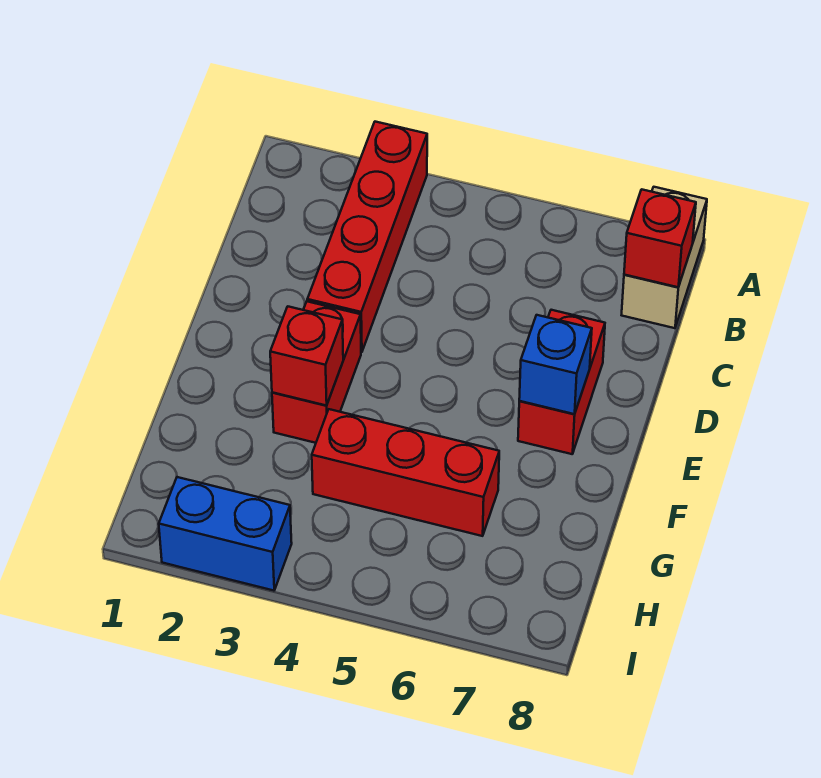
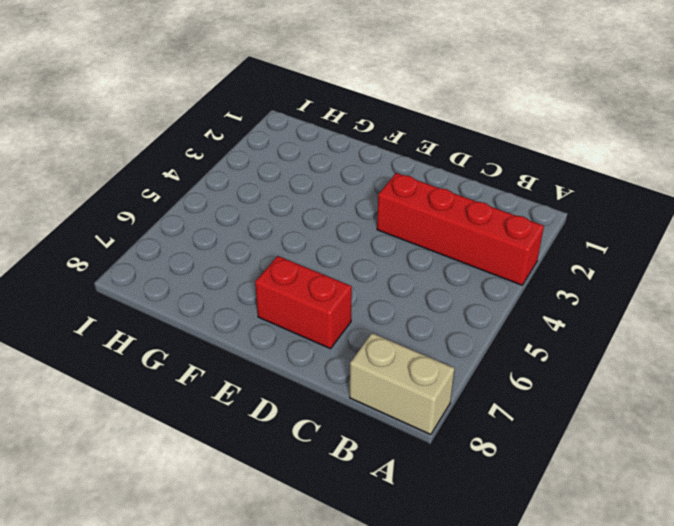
none -> red brick E3:F3 level 1
none -> red brick G4:G6 level 1

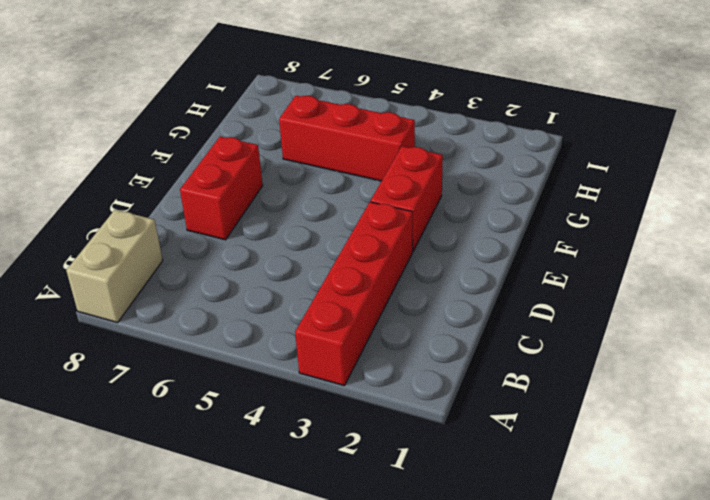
none -> blue brick I2:I3 level 1
none -> red brick B8 level 2

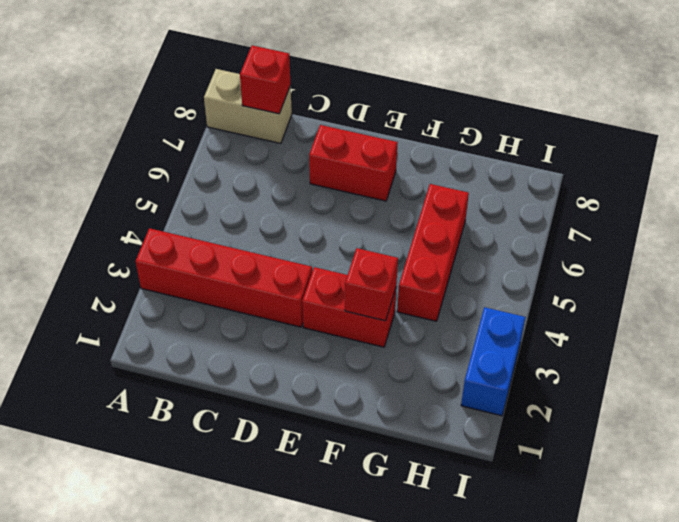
none -> blue brick E7 level 2

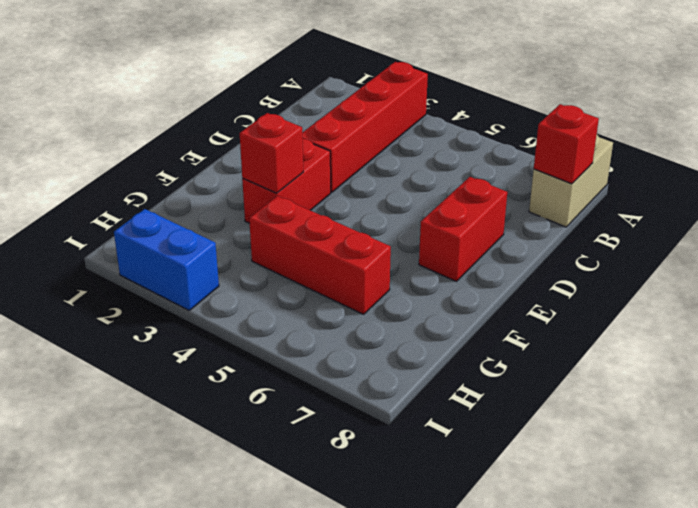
none -> blue brick E7 level 2

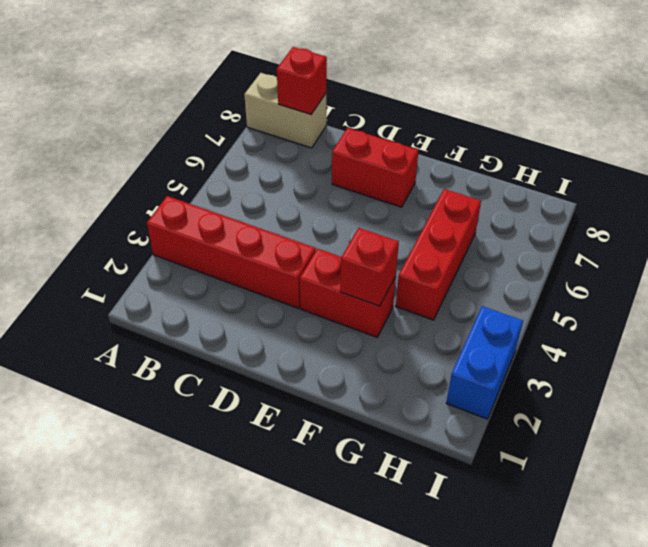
none -> blue brick E7 level 2

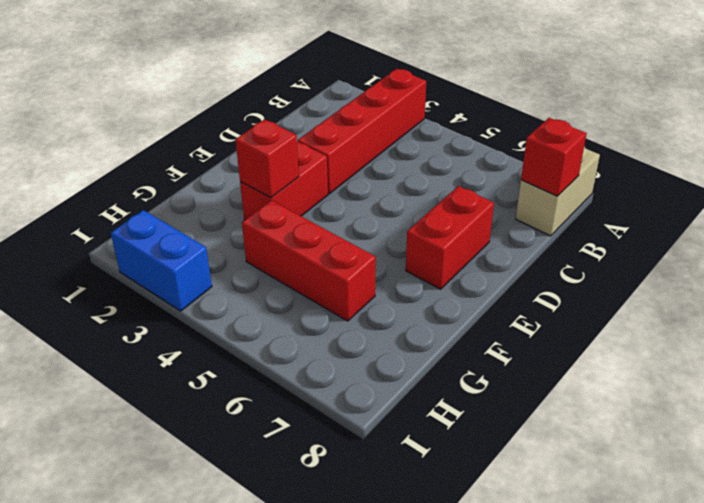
none -> blue brick E7 level 2

